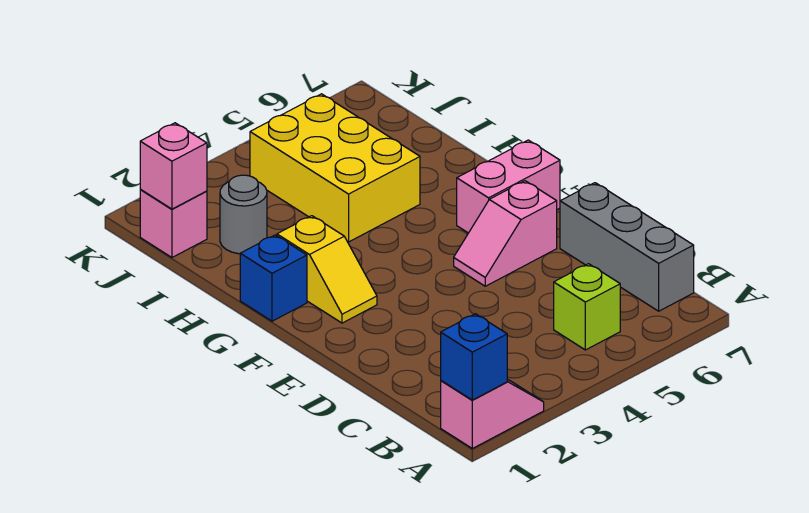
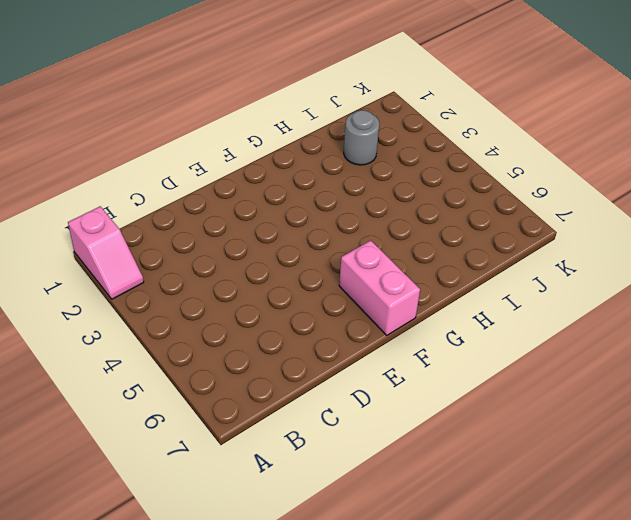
none -> lime brick B5 level 1
none -> grey brick B7:D7 level 1
none -> pink slope E5:E6 level 1 top 6

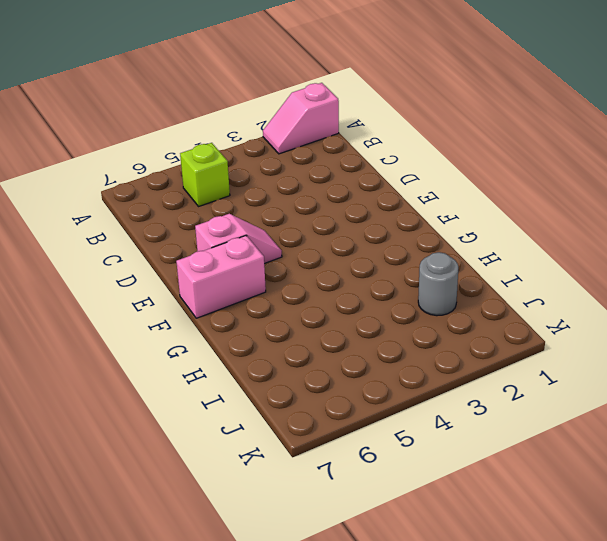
none -> grey brick B7:D7 level 1
none -> yellow slope F2:G2 level 1 top G
none -> blue brick G1 level 1

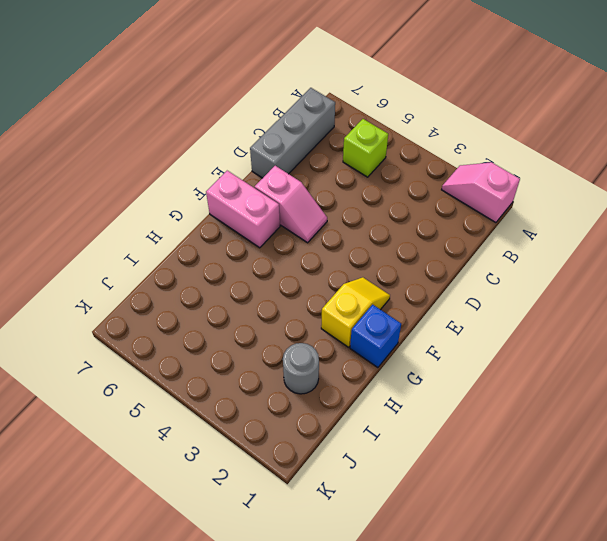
none -> yellow brick H4:J5 level 1
none -> pink brick J1 level 1
none -> blue brick A1 level 2

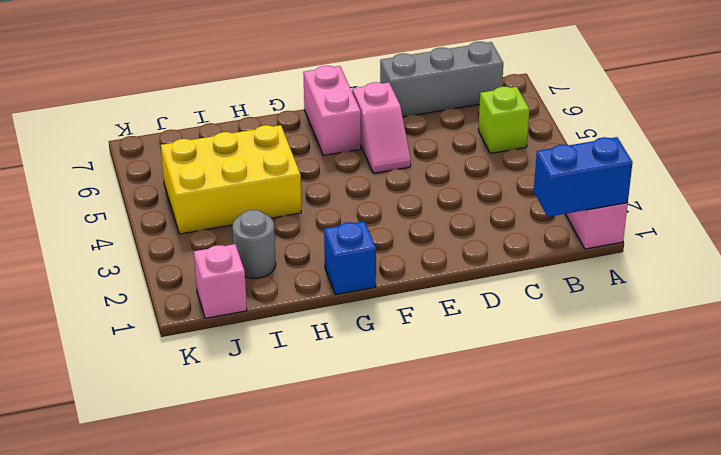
blue brick A1:B1 level 2 -> blue brick A1 level 2
none -> yellow slope F2:G2 level 1 top G
none -> pink brick J1 level 2

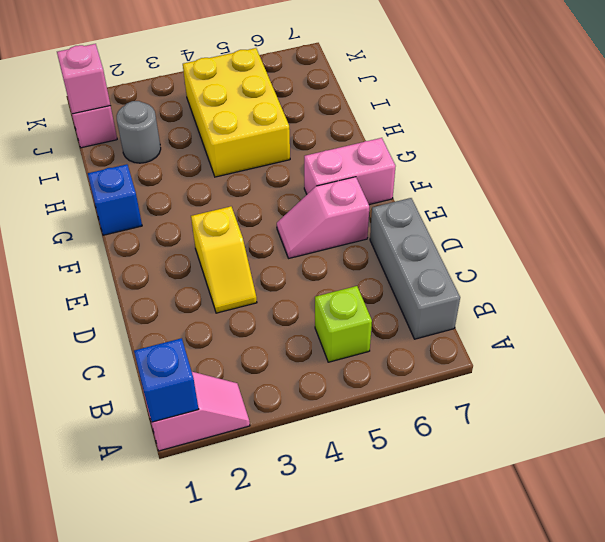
yellow slope D3:E3 level 1 top E -> yellow slope F2:G2 level 1 top G

